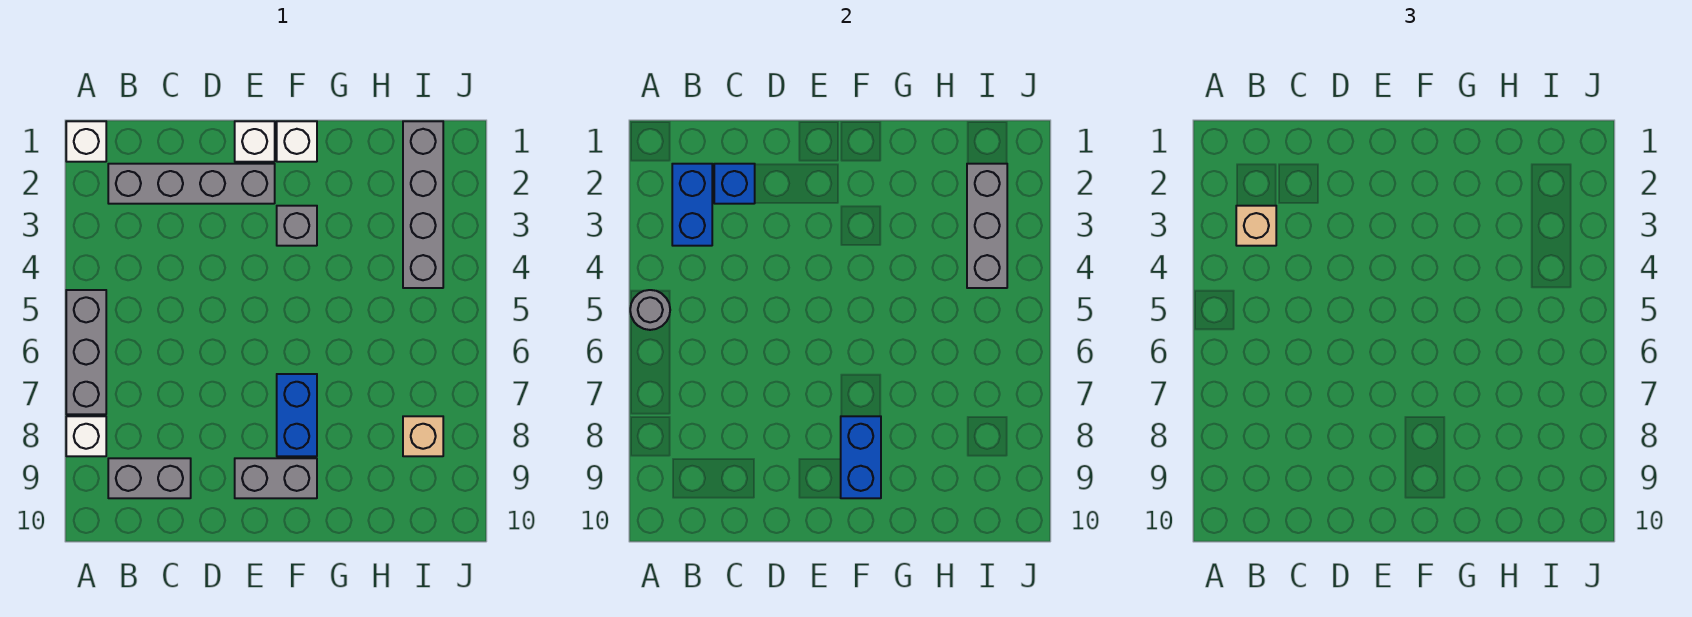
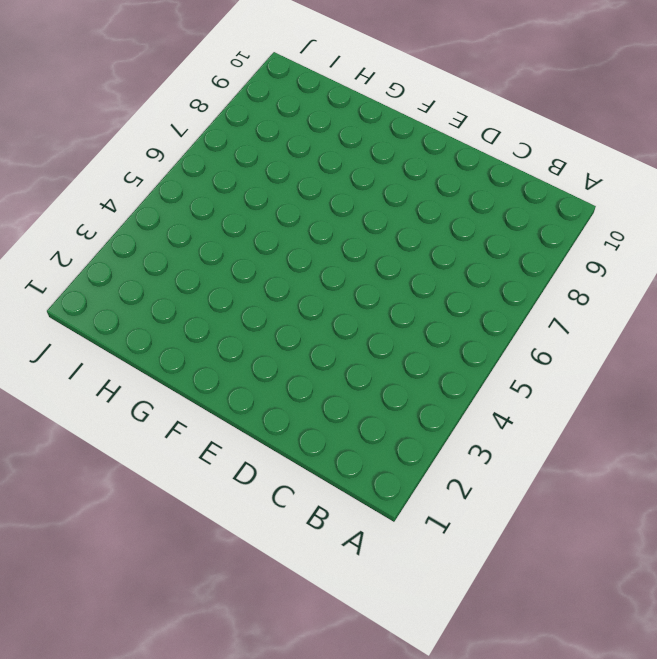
none -> white brick A1 level 1
none -> grey brick A5:A7 level 1
none -> white brick A8 level 1

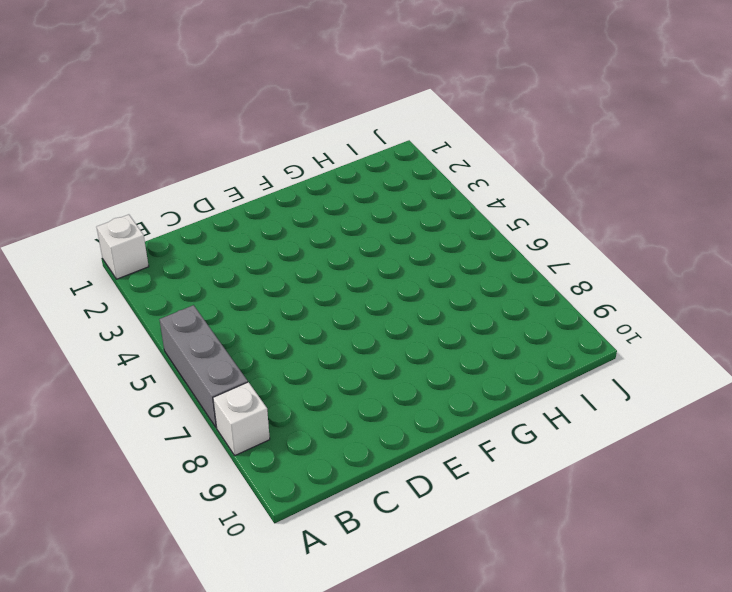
none -> grey brick B2:E2 level 1
none -> grey brick B9:C9 level 1
none -> white brick E1 level 1

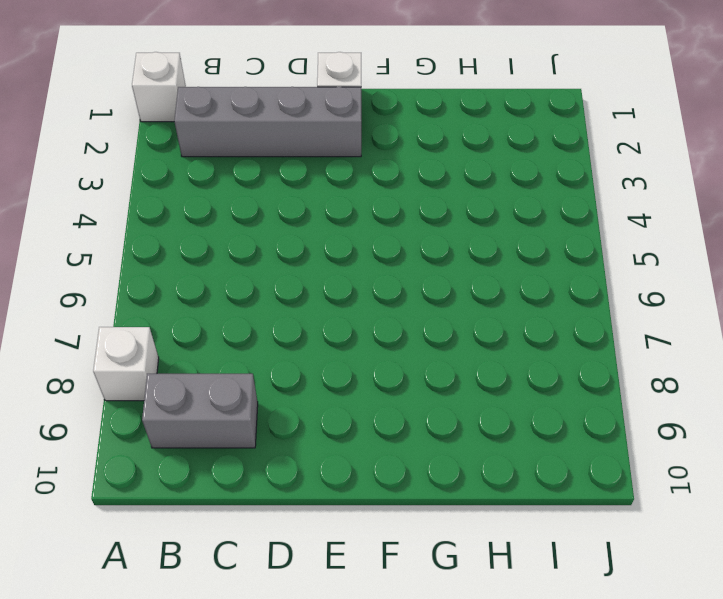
none -> grey brick A5:A7 level 1
none -> grey brick E9:F9 level 1
none -> white brick F1 level 1

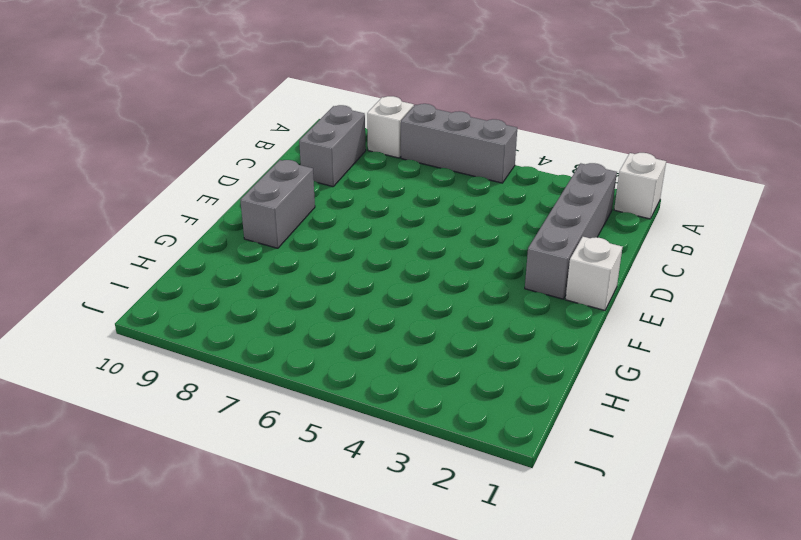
none -> white brick F1 level 1
none -> grey brick F3 level 1
none -> blue brick F7:F8 level 1

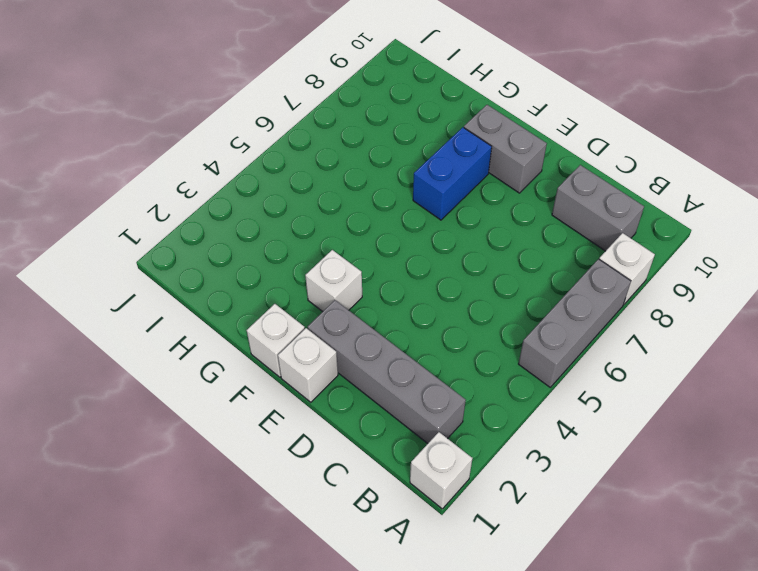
white brick F3 level 1 -> grey brick F3 level 1
none -> grey brick I1:I4 level 1
none -> tan brick I8 level 1
none -> grey round brick A5 level 2

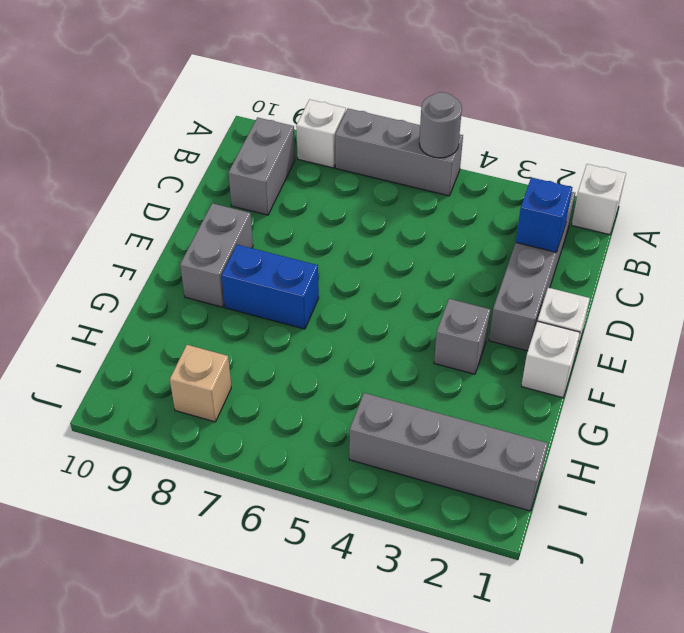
none -> blue brick B2:B3 level 2
none -> blue brick F8:F9 level 2
none -> grey brick I2:I4 level 2

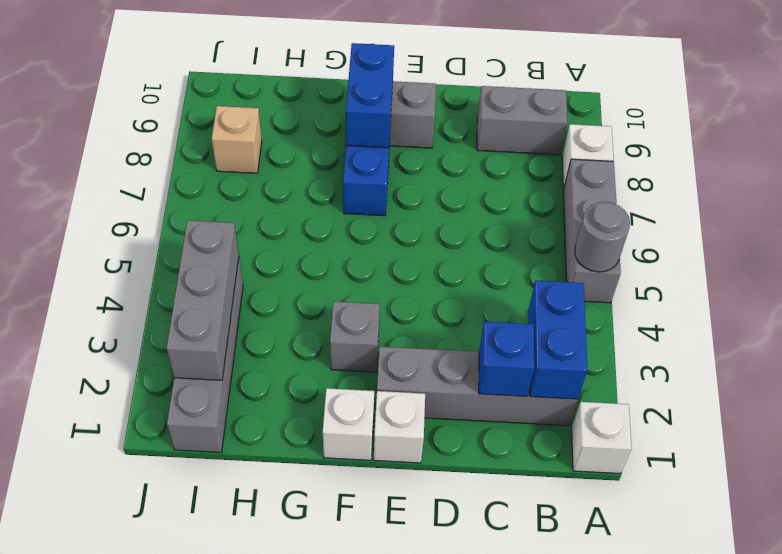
none -> tan brick B3 level 3

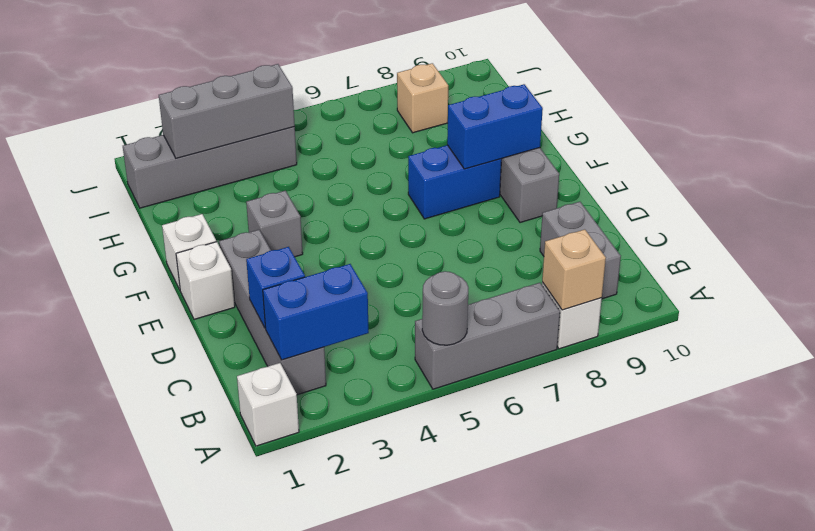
tan brick A8 level 2 -> tan brick B3 level 3

